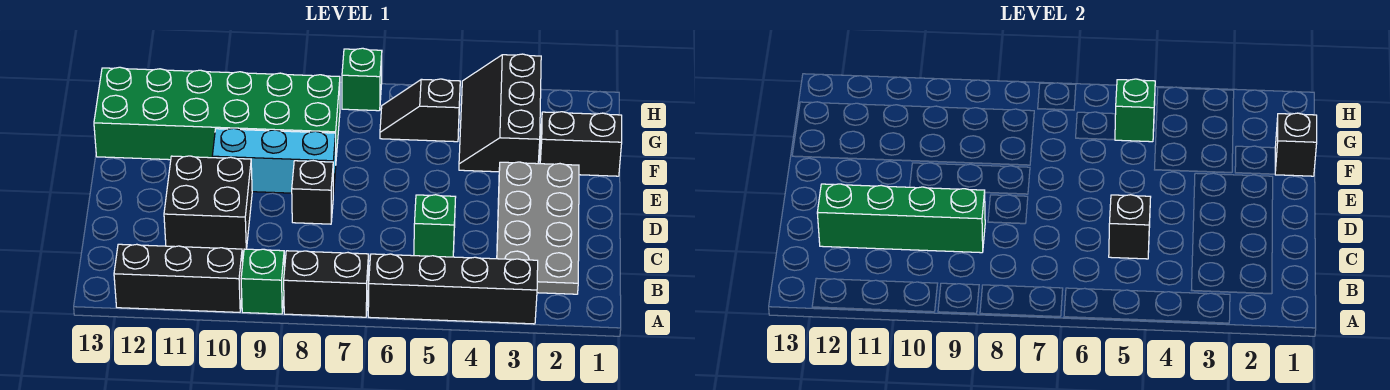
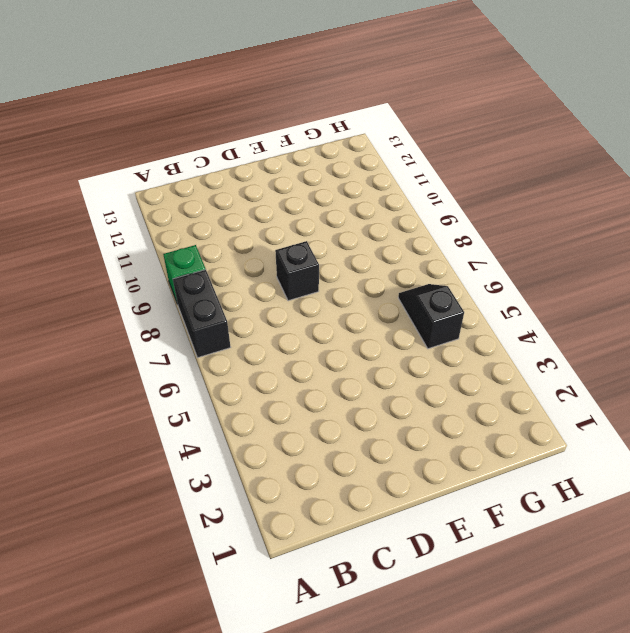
none -> black brick A3:A6 level 1
none -> black brick A10:A12 level 1
none -> grey plate B2:E3 level 1

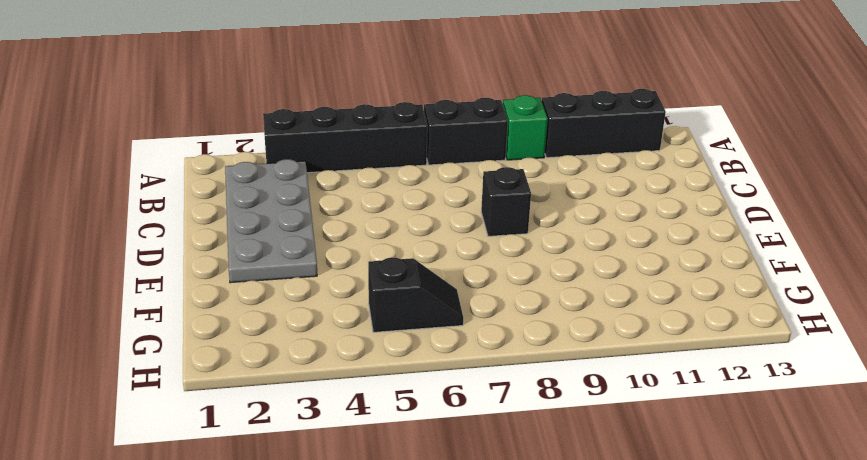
none -> green brick C5 level 1
none -> black brick C10:D11 level 1
none -> cyan brick E8:E10 level 1

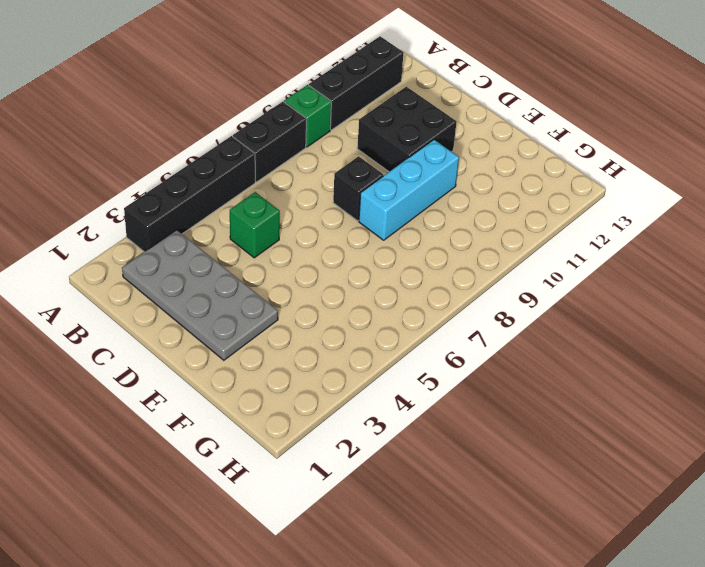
none -> black brick F1:F2 level 1
none -> black slope F3:H4 level 1 top 3
none -> green brick F8:G13 level 1

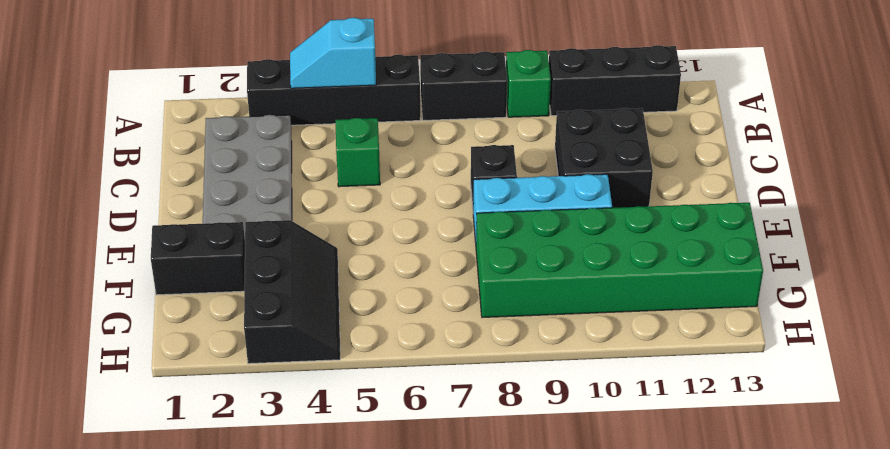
cyan slope A4:A5 level 2 top 5 -> none
none -> black slope G5:G6 level 1 top 5
none -> green brick H7 level 1
none -> black brick C5 level 2

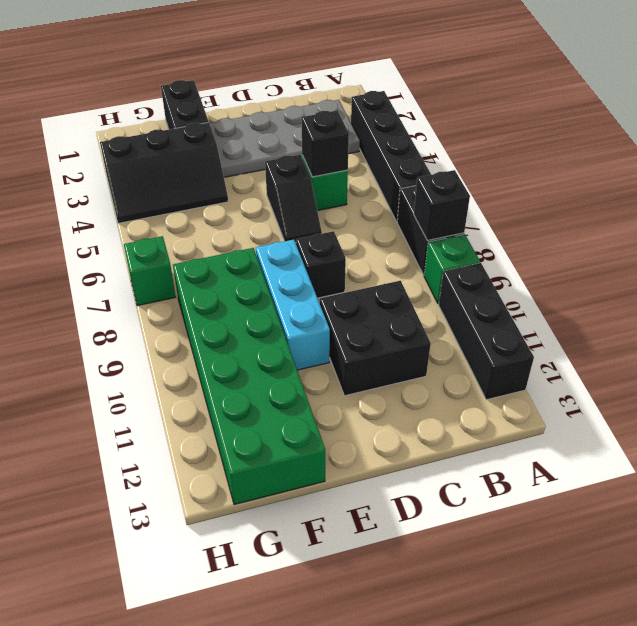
black brick A8 level 2 -> black brick F1 level 2
black slope D5:D6 level 1 top 5 -> black slope G5:G6 level 1 top 5
none -> green brick C9:C12 level 2
none -> green brick G5 level 2

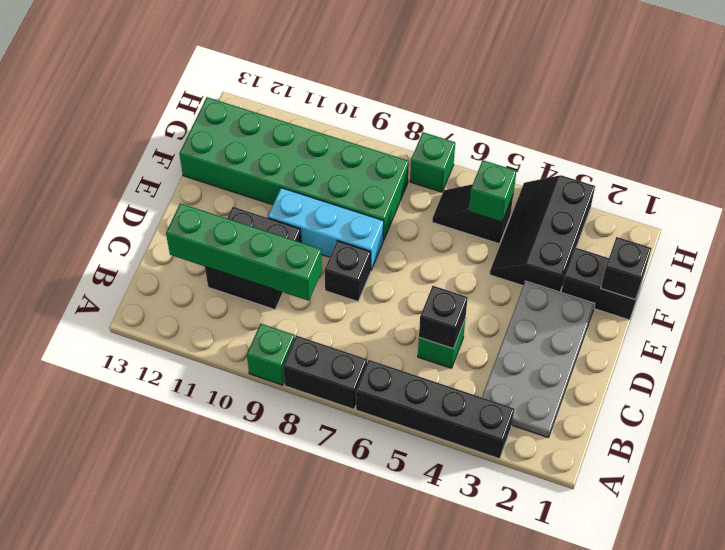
none -> black brick A10:A12 level 1

